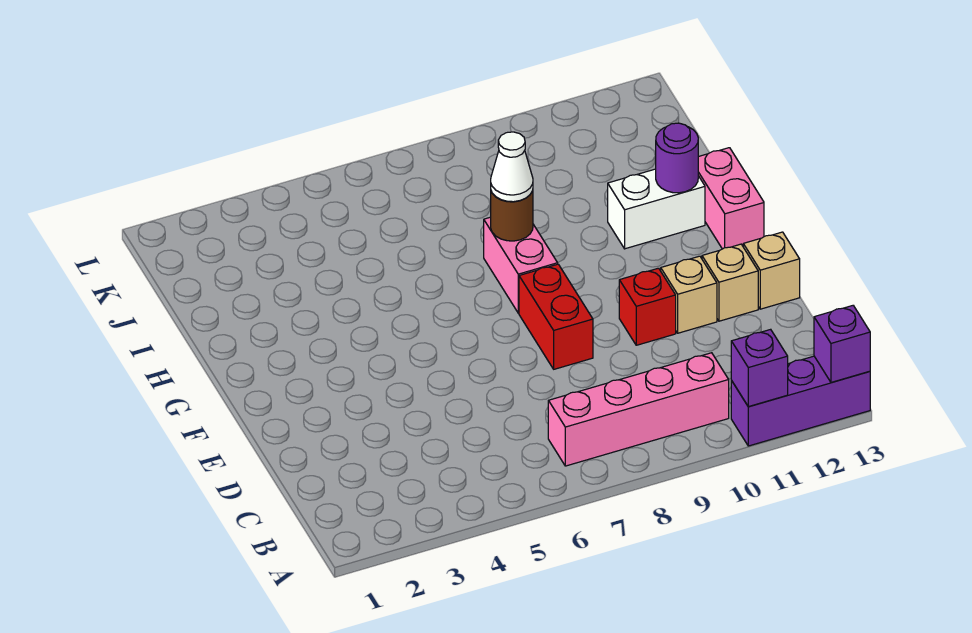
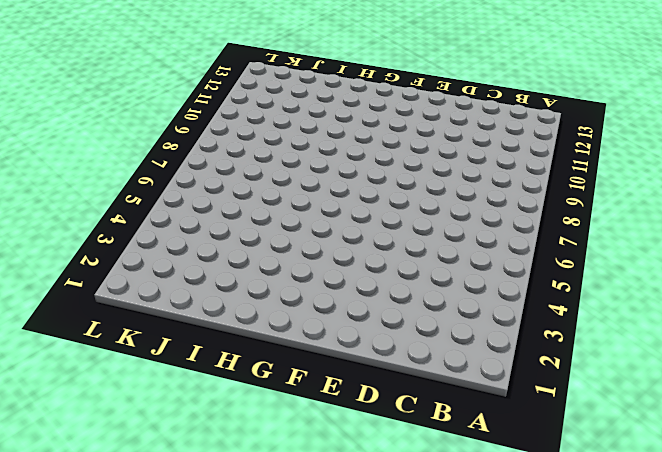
none -> purple brick A11:A13 level 1
none -> pink brick B7:B10 level 1
none -> red brick E8:F8 level 1

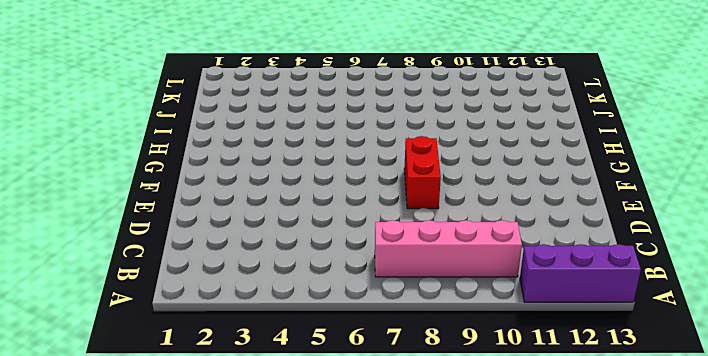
none -> red brick E10 level 1
none -> tan brick E11 level 1
none -> tan brick E12 level 1

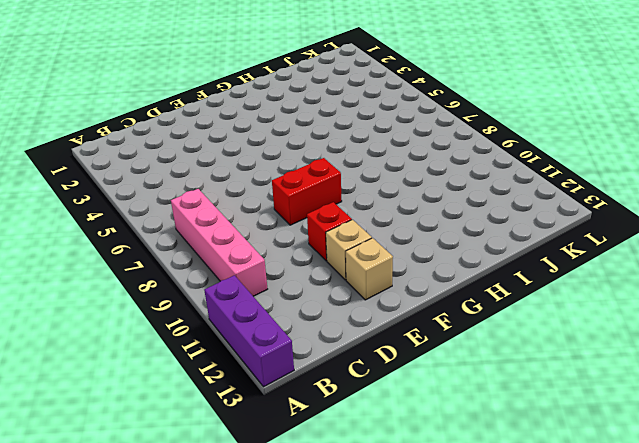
none -> tan brick E13 level 1
none -> pink brick G8:H8 level 1
none -> pink brick G13:H13 level 1

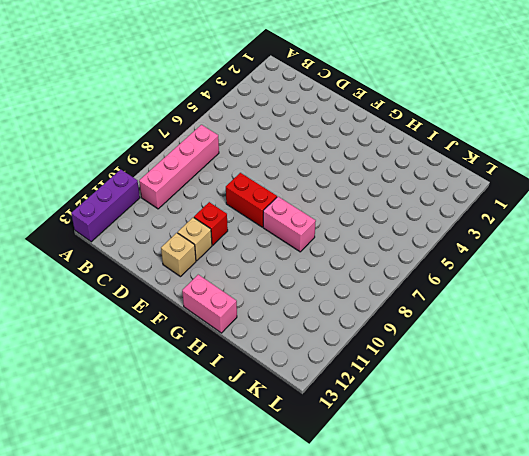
none -> tan brick E13 level 1
none -> white brick H11:H12 level 1
none -> purple brick A11 level 2

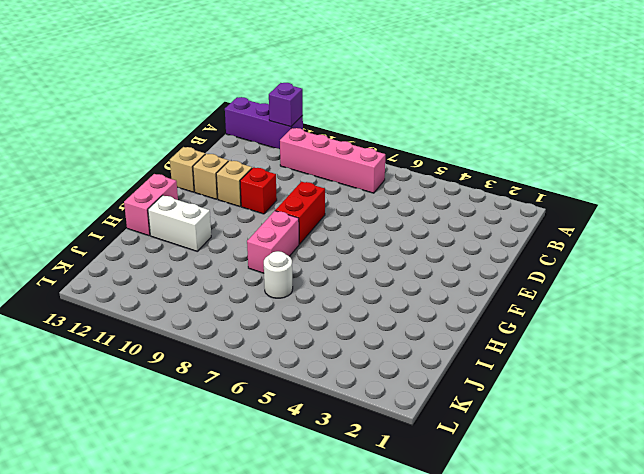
white round brick I7 level 1 -> none
none -> purple brick A13 level 2
none -> brown round brick H8 level 2
none -> purple round brick H12 level 2

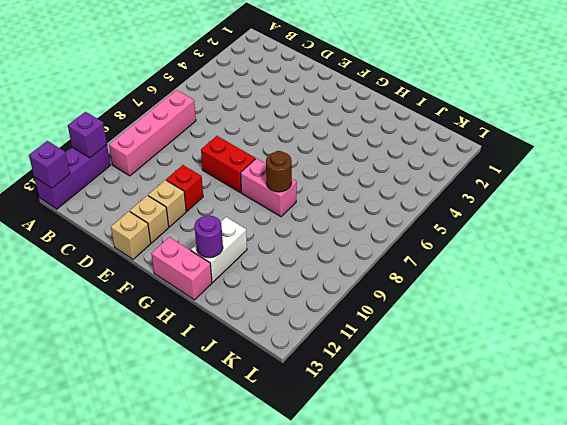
none -> white cone H8 level 3

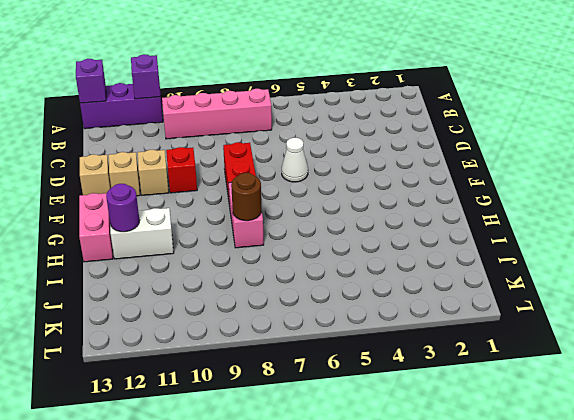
white cone E6 level 1 -> white cone H8 level 3

